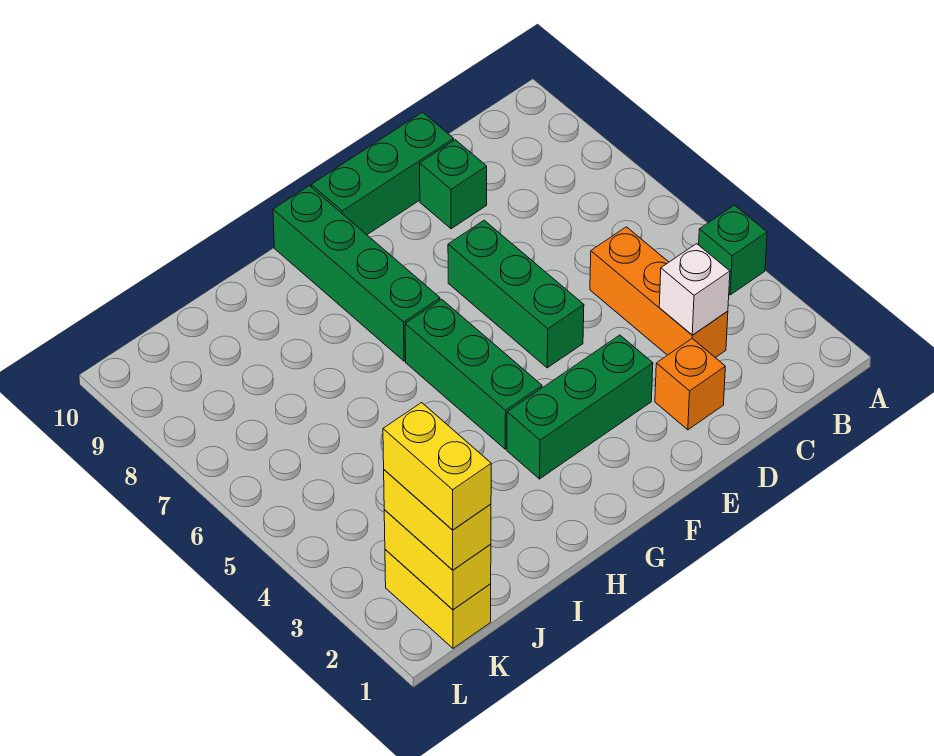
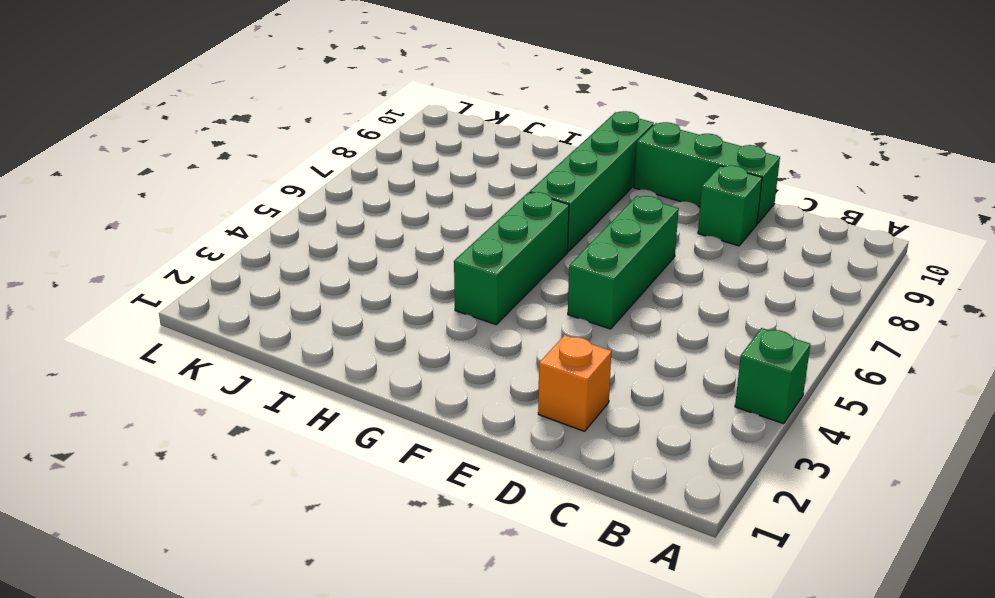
none -> orange brick C3:C5 level 1
none -> green brick E3:G3 level 1
none -> yellow brick K1:K2 level 1

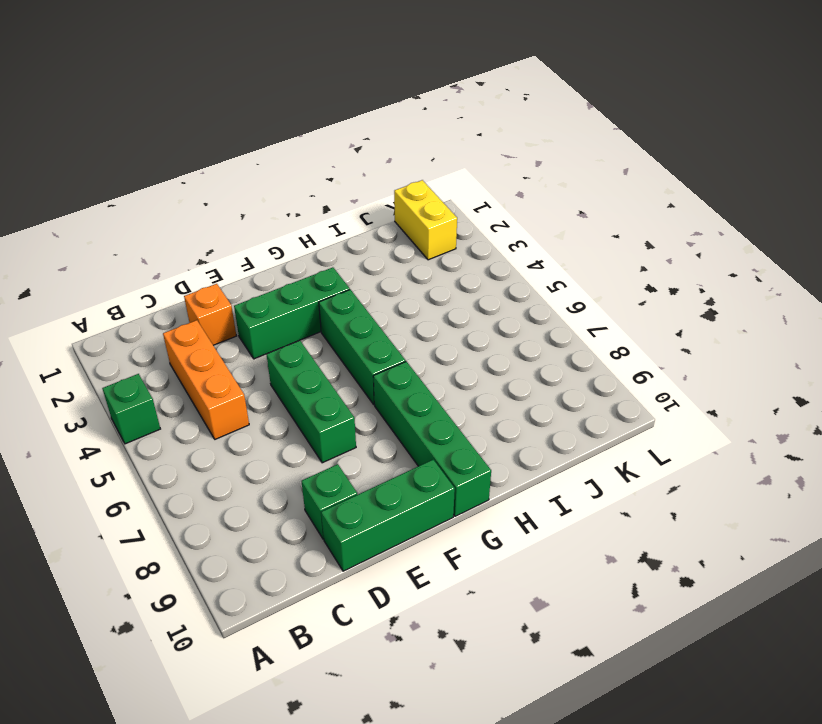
none -> white brick C3 level 2
none -> yellow brick K1:K2 level 2
none -> yellow brick K1:K2 level 3

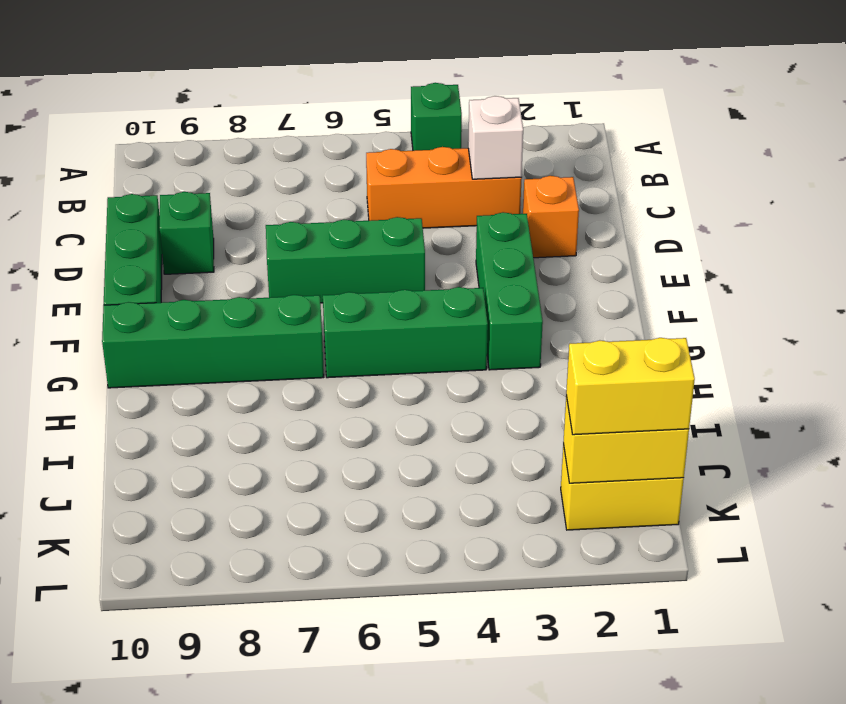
none -> yellow brick K1:K2 level 4

